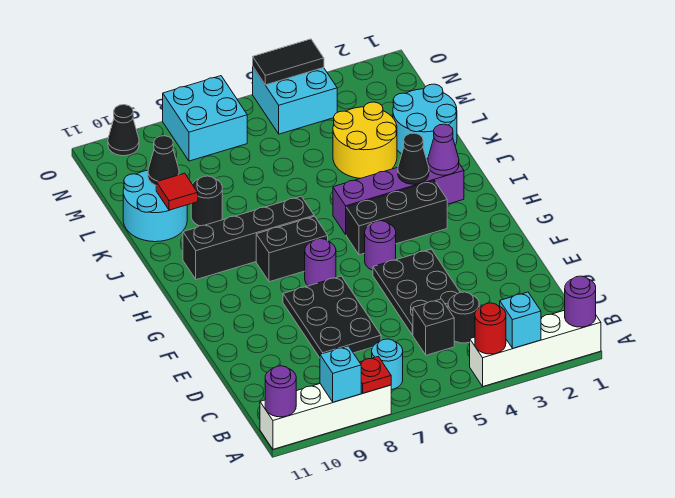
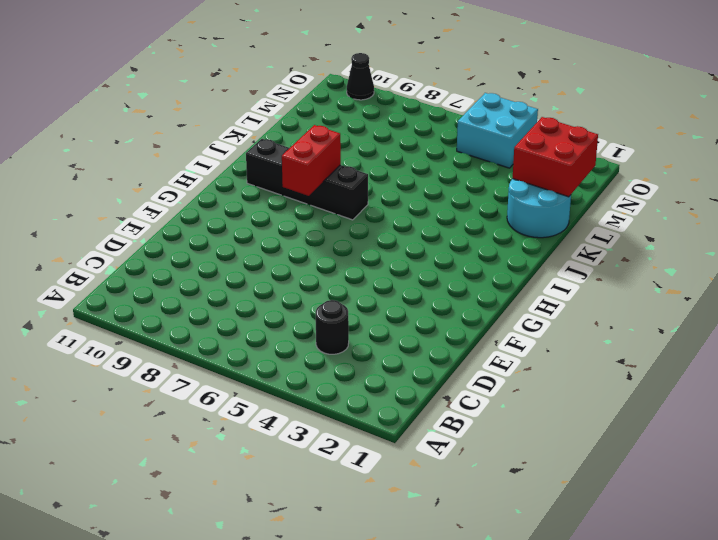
red brick H8:I8 level 2 -> none
red brick L1:M2 level 2 -> none
none -> white brick A1:A4 level 1
none -> white brick A8:A11 level 1
none -> cyan round brick B7 level 1
none -> black brick C5 level 1

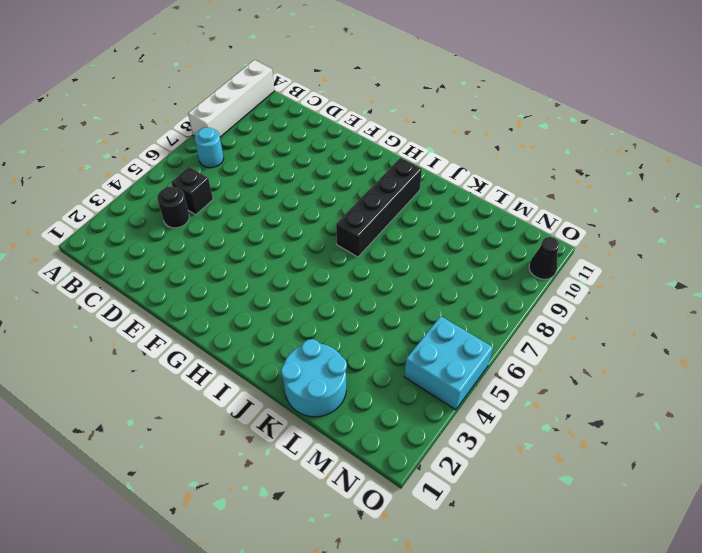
none -> white brick A1:A4 level 1
none -> black plate D4:F5 level 1
none -> black plate D7:F8 level 1
none -> purple round brick G5 level 1

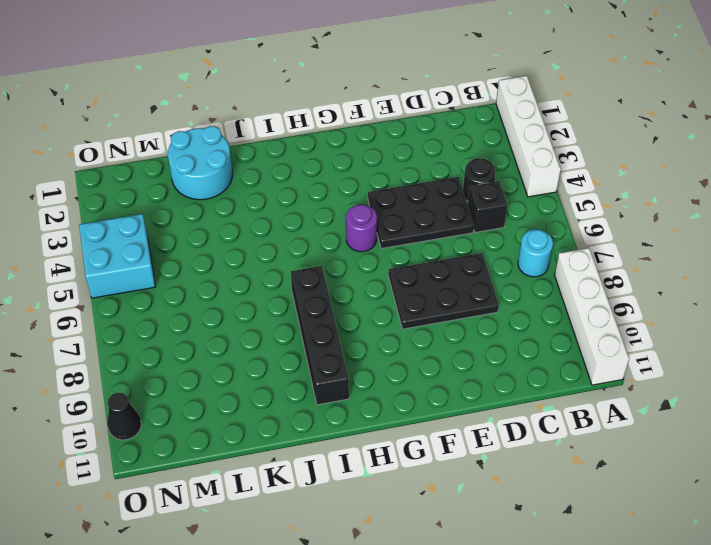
none -> purple round brick G7 level 1
none -> black brick H3:H5 level 1
none -> black brick H7:H8 level 1
none -> purple brick I2:I5 level 1

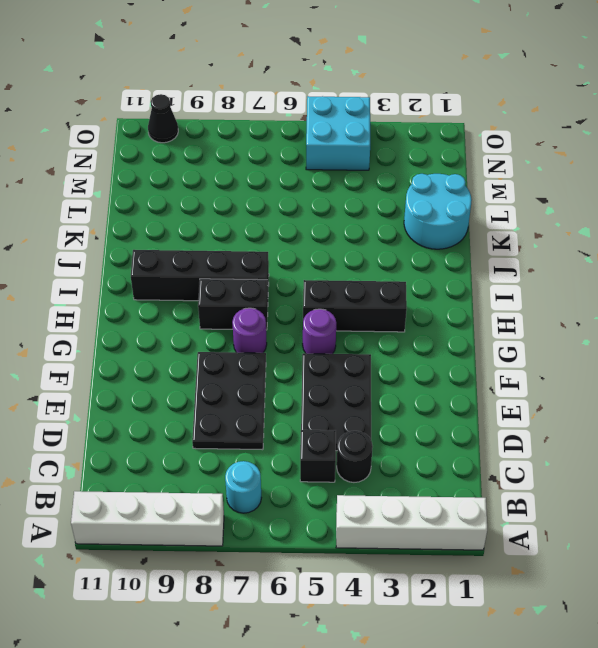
none -> purple brick I2:I5 level 1
none -> yellow round brick K3:L4 level 1
none -> black round brick K9 level 1
none -> cyan round brick K10:L11 level 1

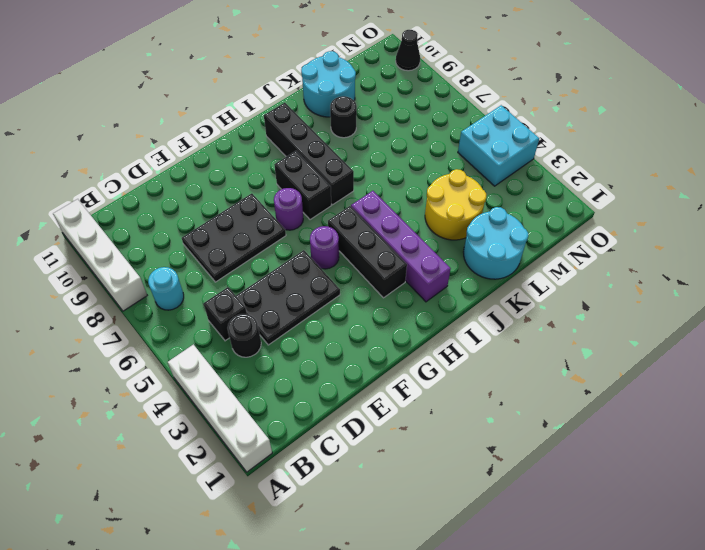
none -> cyan brick N7:O8 level 1
none -> purple round brick A1 level 2
none -> cyan brick A3 level 2
none -> red round brick A4 level 2

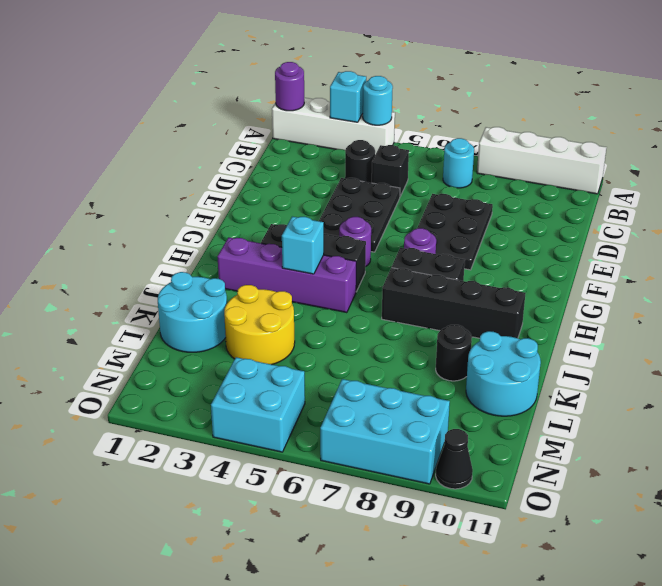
cyan round brick A4 level 2 -> red round brick A4 level 2
cyan brick I4 level 2 -> cyan brick A9 level 2
cyan brick N7:O9 level 1 -> cyan brick N7:O8 level 1
none -> red plate A8 level 2
none -> purple round brick A11 level 2
none -> purple cone I2 level 2
none -> black cone I3 level 2

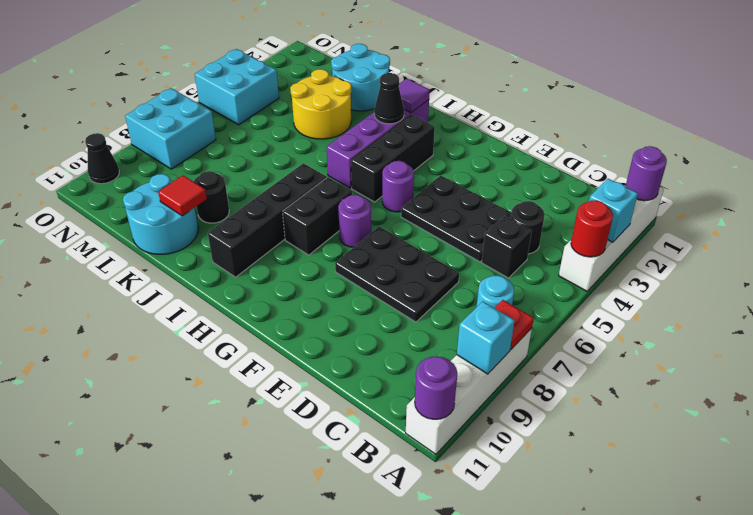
purple tile I2 level 2 -> purple cone I2 level 2
none -> black cone L10 level 2
none -> black tile O4:O5 level 2

